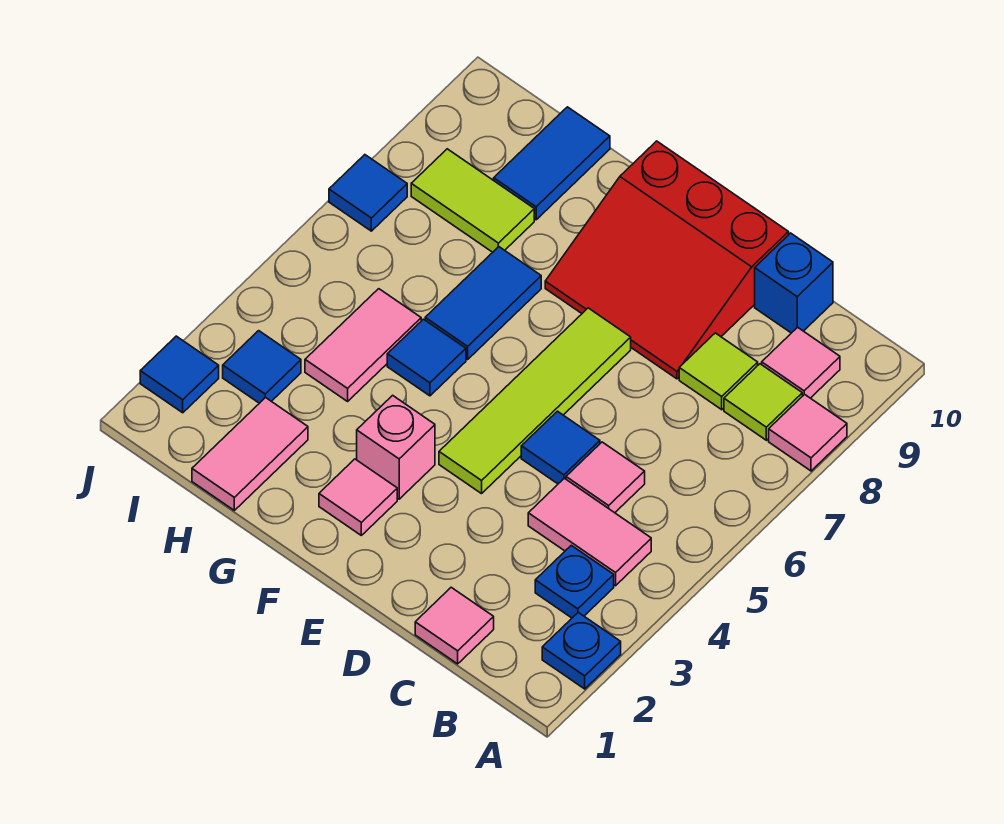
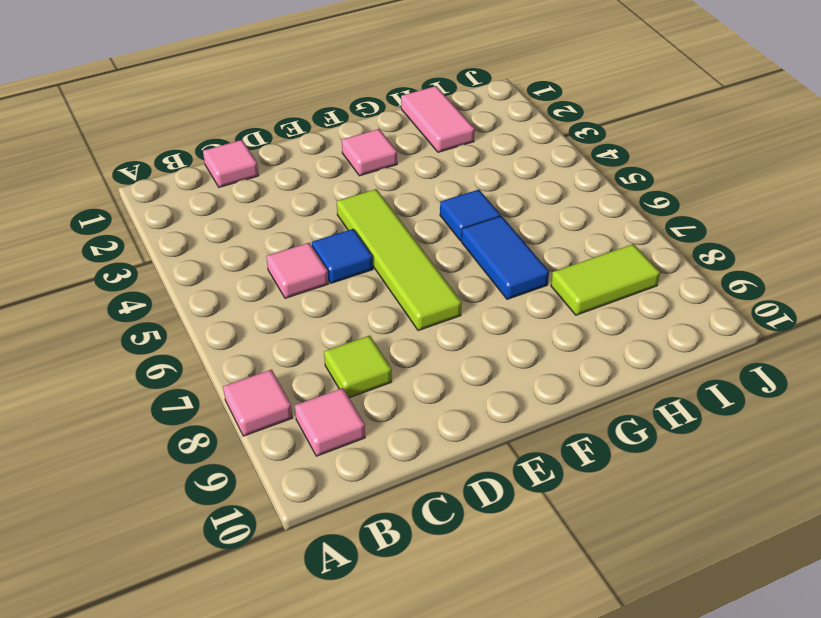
none -> blue plate A2 level 1
none -> blue plate B3 level 1
none -> pink tile B4:C4 level 1

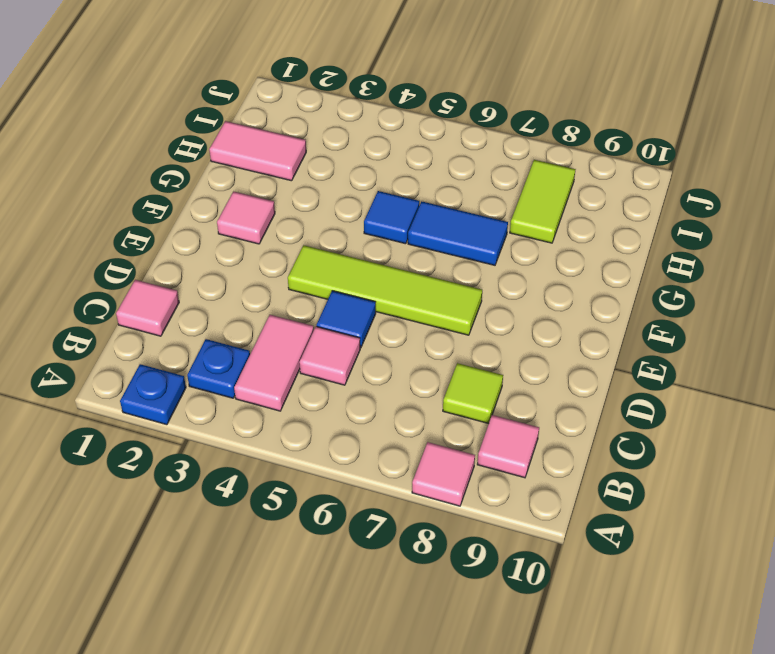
none -> lime tile B8 level 1
none -> blue brick C10 level 1
none -> red slope D8:F10 level 1 top 10

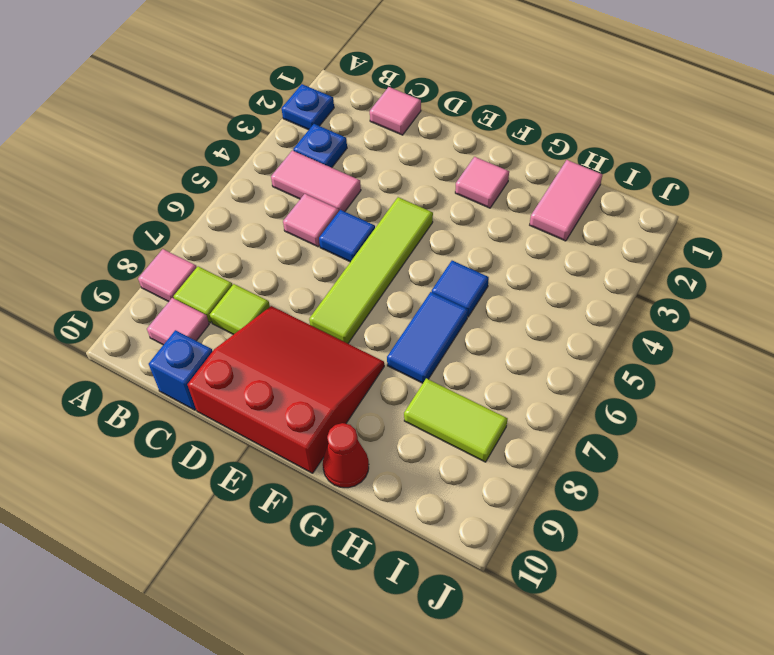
red cone G10 level 1 -> none
none -> pink brick F3 level 1
none -> pink tile H4:H5 level 1
none -> blue tile H9:H10 level 1

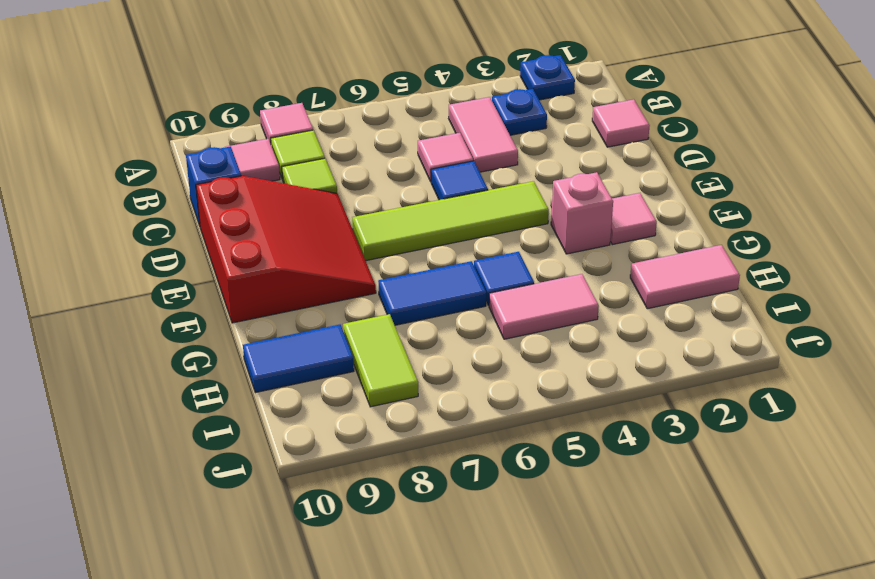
none -> blue tile I3 level 1
none -> blue tile J2 level 1
none -> blue tile J7 level 1

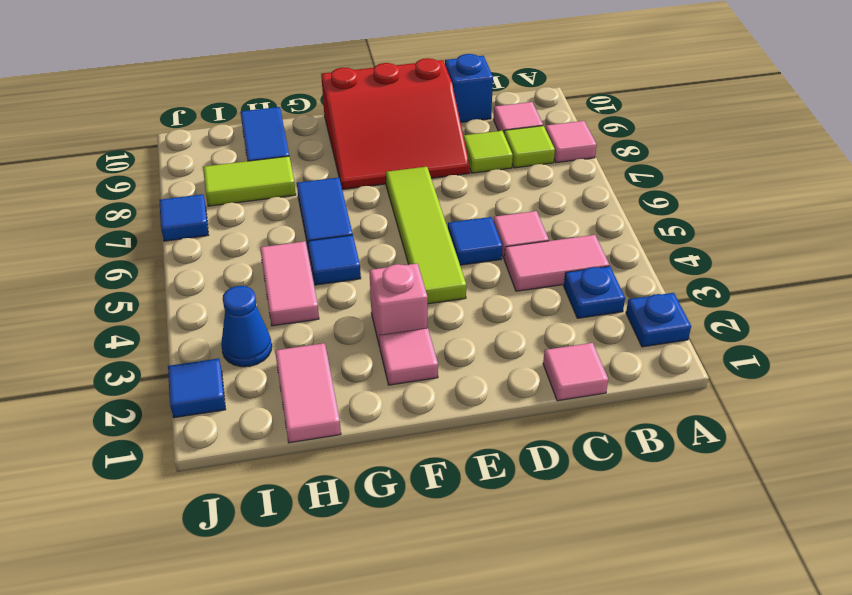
blue cone I3 level 1 -> blue tile I3 level 1

